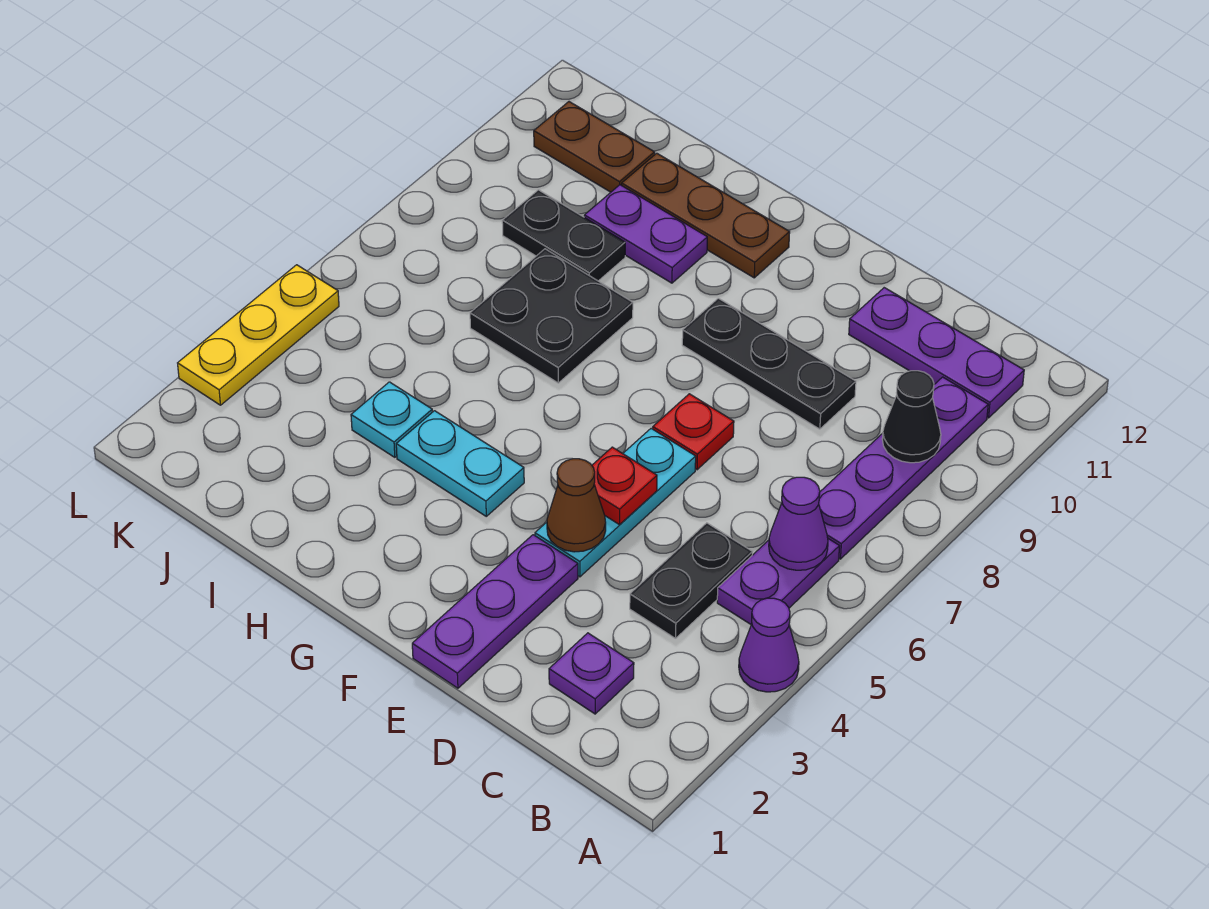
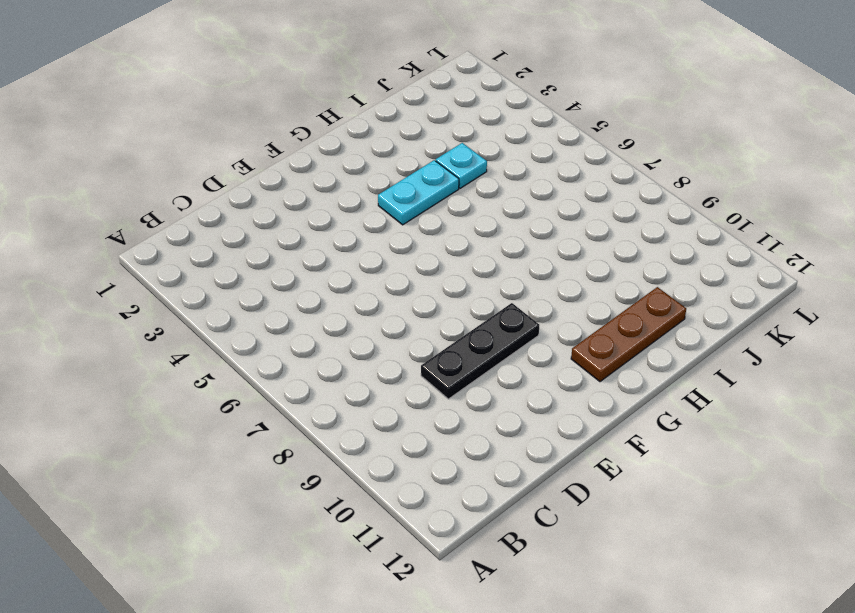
none -> purple cone A4 level 1
none -> purple plate B5:B6 level 1
none -> purple plate B7:B10 level 1

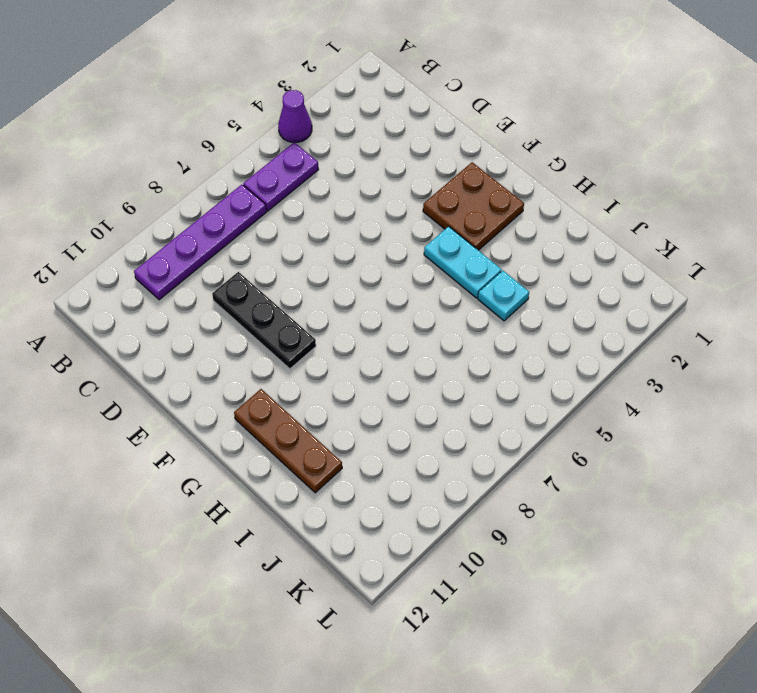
brown plate F2:G3 level 1 -> none
none -> purple plate B11:D11 level 1
none -> purple plate C2 level 1
none -> black plate C4:C5 level 1

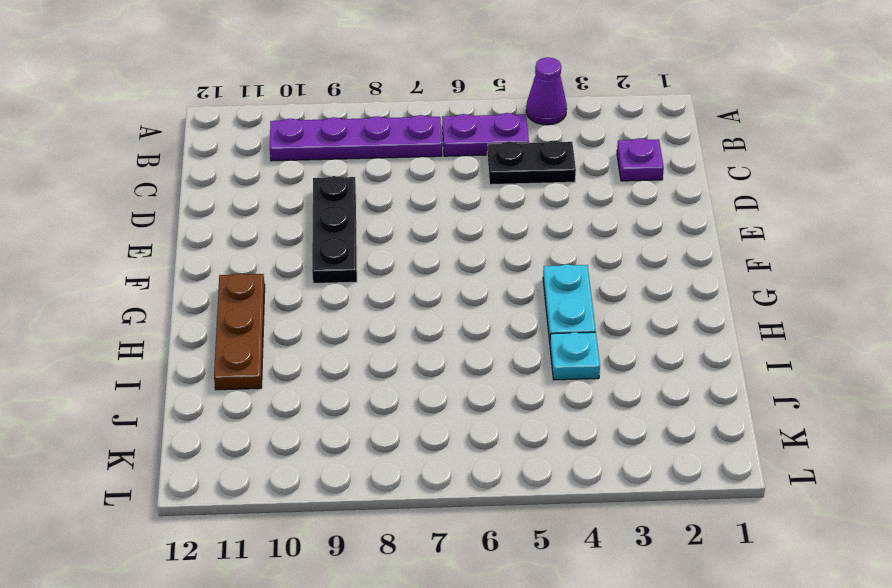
none -> purple plate B11:D11 level 1
none -> purple plate E1:E3 level 1
none -> cyan plate E4:E6 level 1

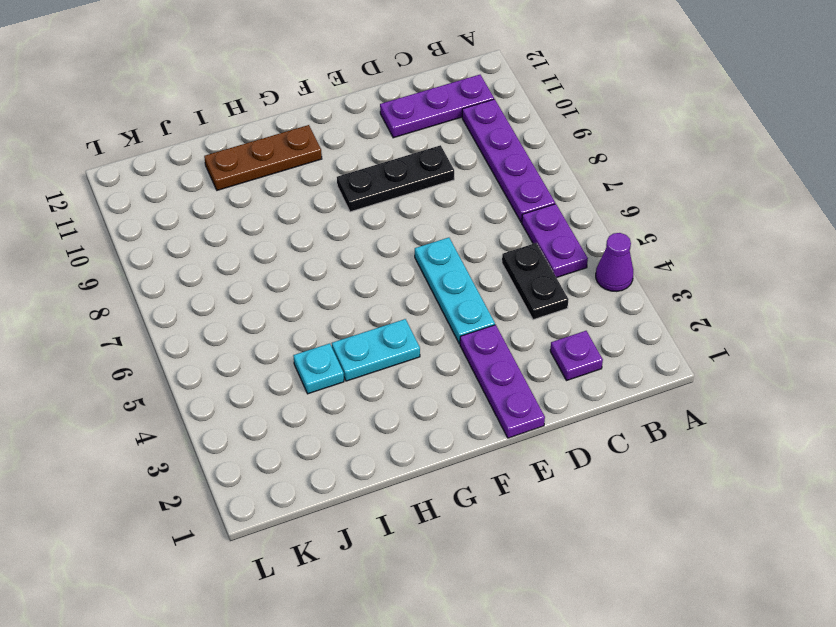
none -> red plate E7 level 1
none -> black plate H7:I8 level 1
none -> purple plate H10:I10 level 1

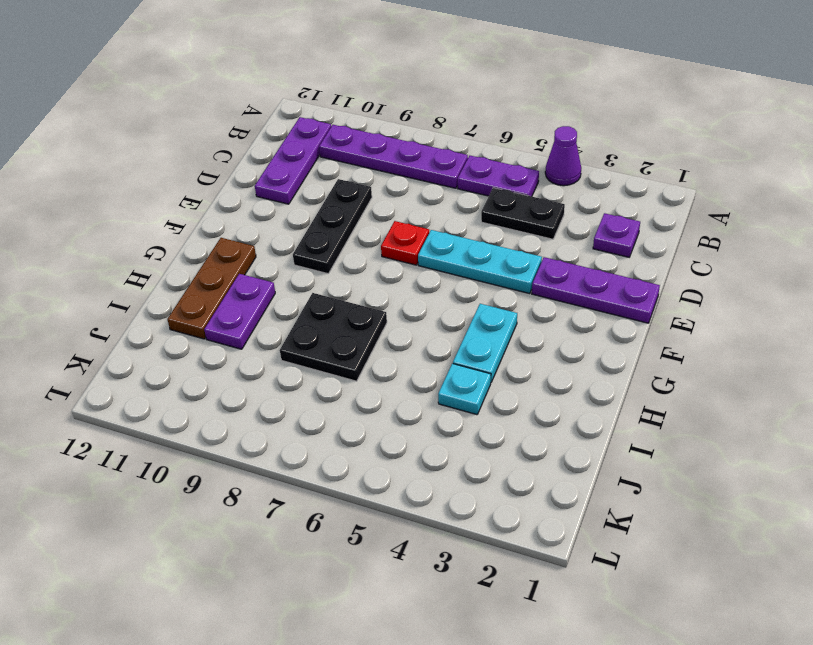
none -> black plate I9:J9 level 1
none -> brown plate J11:K11 level 1
none -> yellow plate L3:L5 level 1

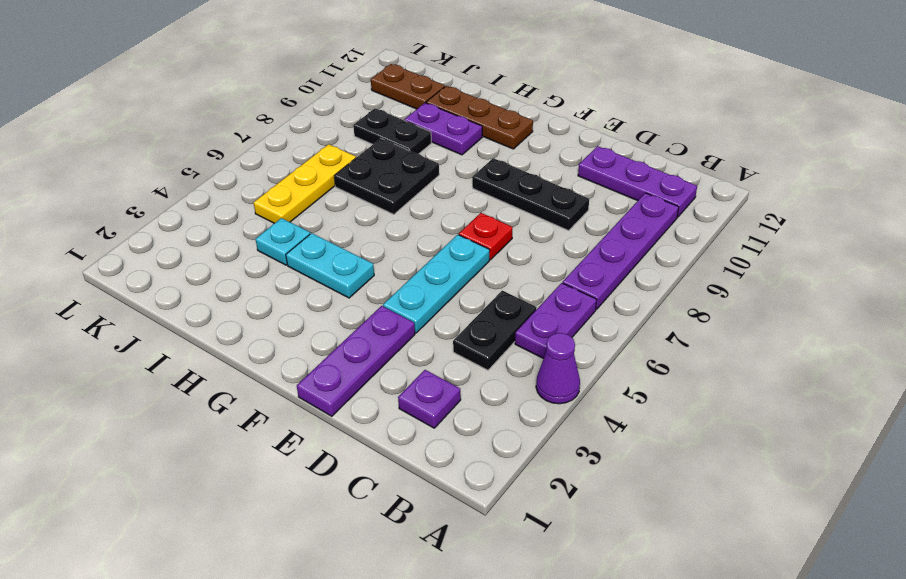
yellow plate J5:J7 level 1 -> yellow plate L3:L5 level 1
none -> purple cone B6 level 2
none -> black cone B9 level 2
none -> brown cone E4 level 2

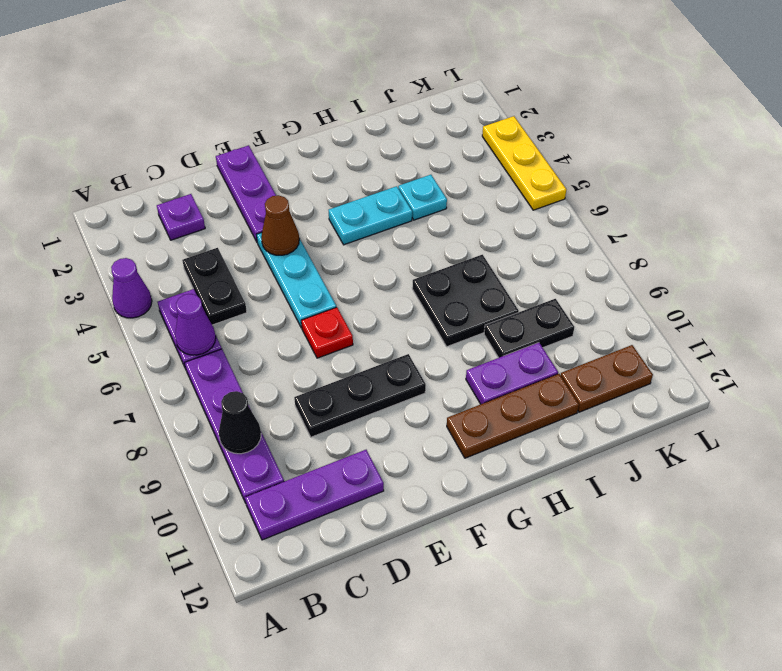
none -> red plate E5 level 2

